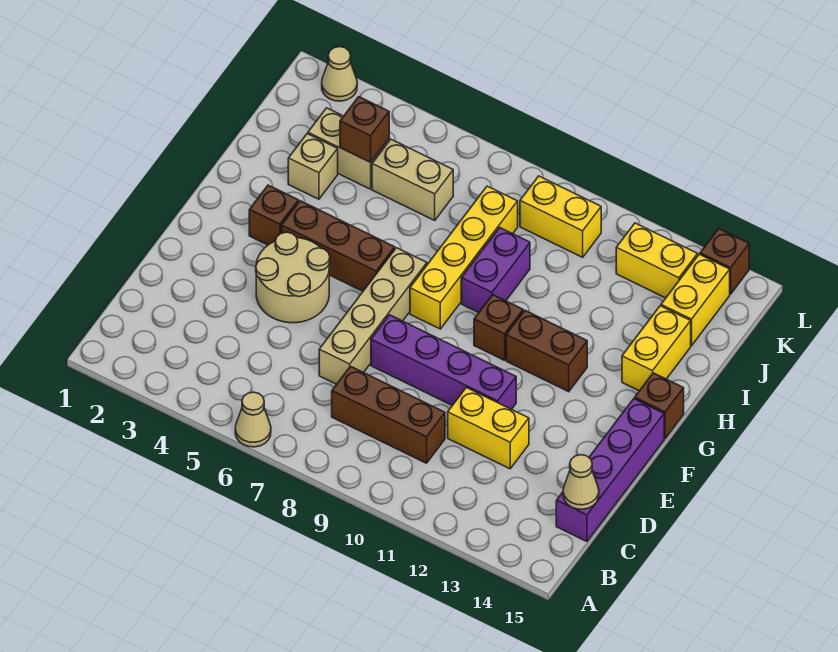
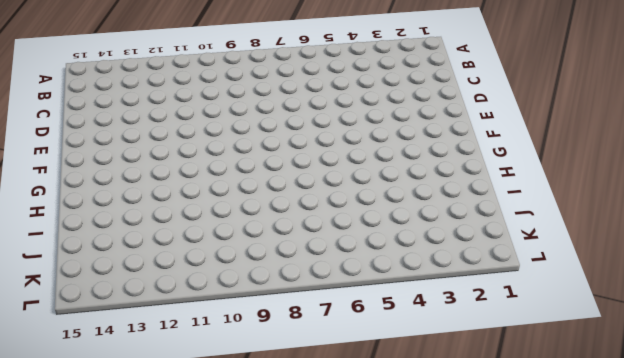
none -> tan cone A6 level 1
none -> brown brick C8:C10 level 1
none -> purple brick C15:F15 level 1

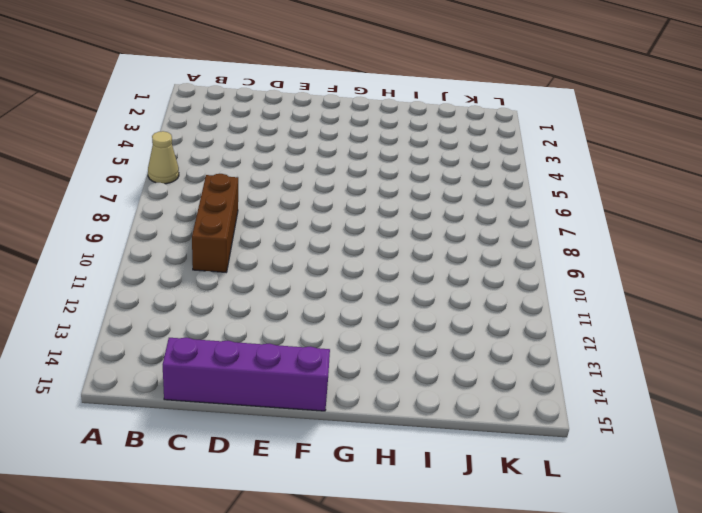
none -> tan brick D7:G7 level 1
none -> yellow brick D11:D12 level 1
none -> tan round brick E4:F5 level 1

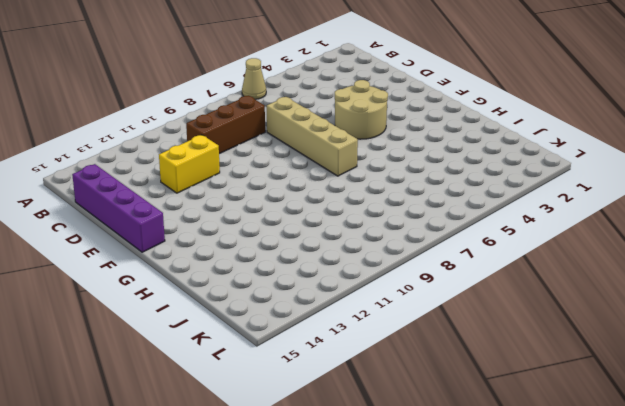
none -> purple brick E8:E11 level 1
none -> brown brick G3 level 1
none -> brown brick G4:G6 level 1

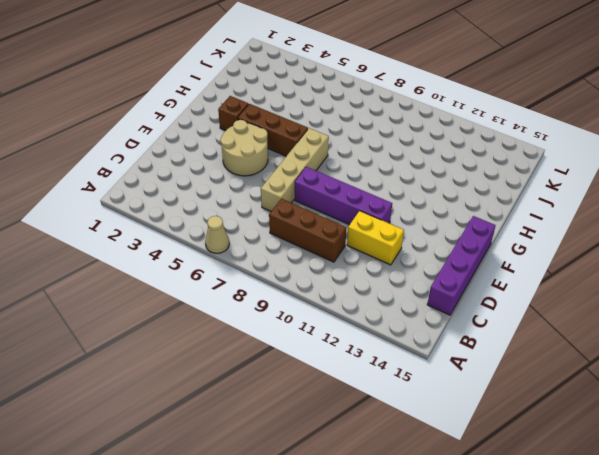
none -> yellow brick G8:J8 level 1
none -> brown brick G10 level 1
none -> brown brick G11:G12 level 1

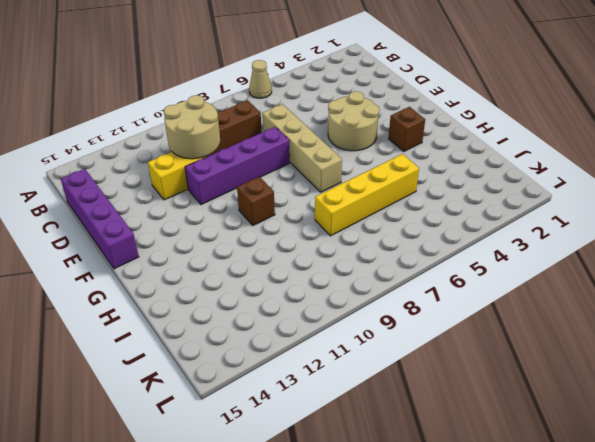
tan round brick C10:D11 level 2 -> none
yellow brick I5:I8 level 1 -> yellow brick G8:J8 level 1
none -> brown brick G4:G6 level 1
none -> brown brick G11:G12 level 1
none -> brown brick G15 level 1

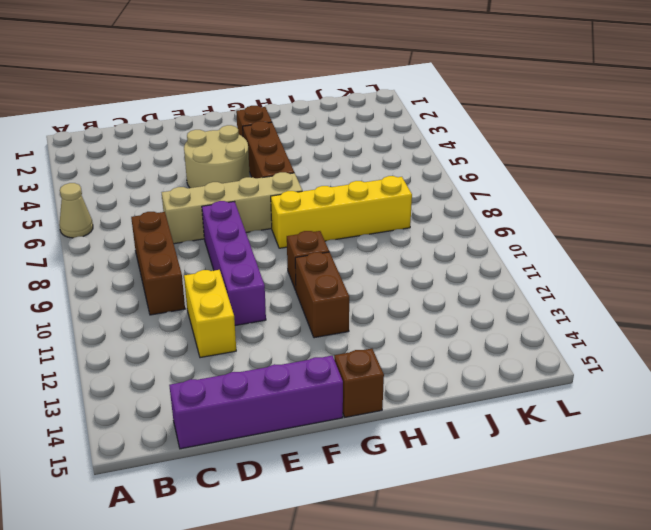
none -> purple brick H9:I9 level 1
none -> yellow brick H14:I14 level 1
none -> tan brick I3 level 1

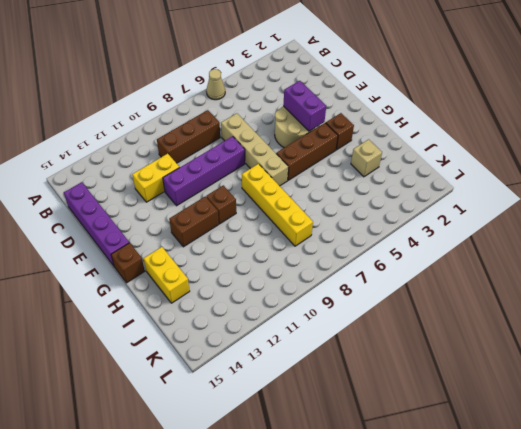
purple brick E4:F4 level 2 -> purple brick H9:I9 level 1
none -> tan brick J3:J4 level 1
none -> tan brick J5:J6 level 1
none -> yellow brick J14:K14 level 1

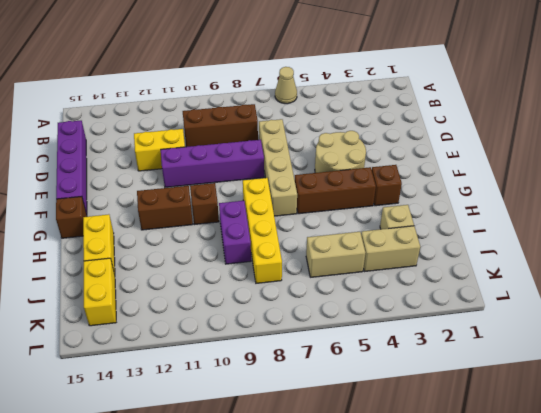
none -> yellow brick K9:K10 level 1
none -> yellow brick K12:K13 level 1
none -> tan cone L2 level 1

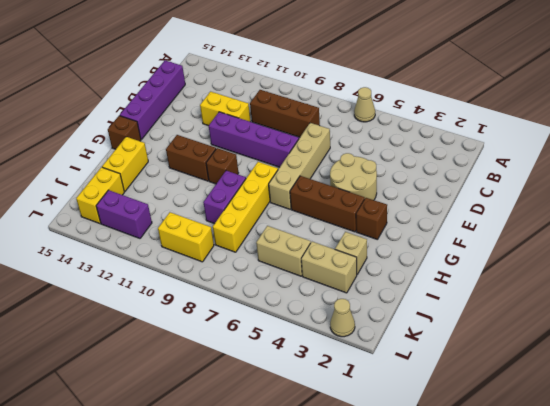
purple brick K12:K13 level 1 -> yellow brick K12:K13 level 1
none -> brown brick L14 level 1
none -> tan cone C15 level 2
none -> brown brick J4 level 2

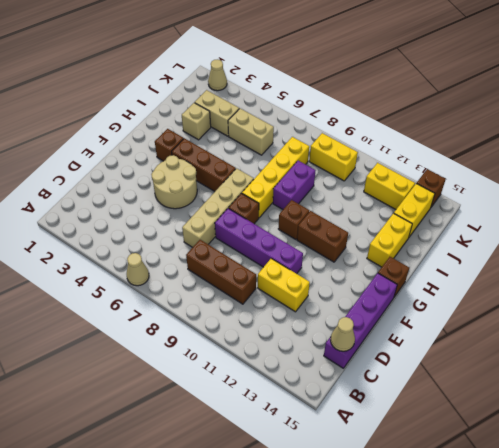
brown brick F8 level 1 -> brown brick J4 level 2

